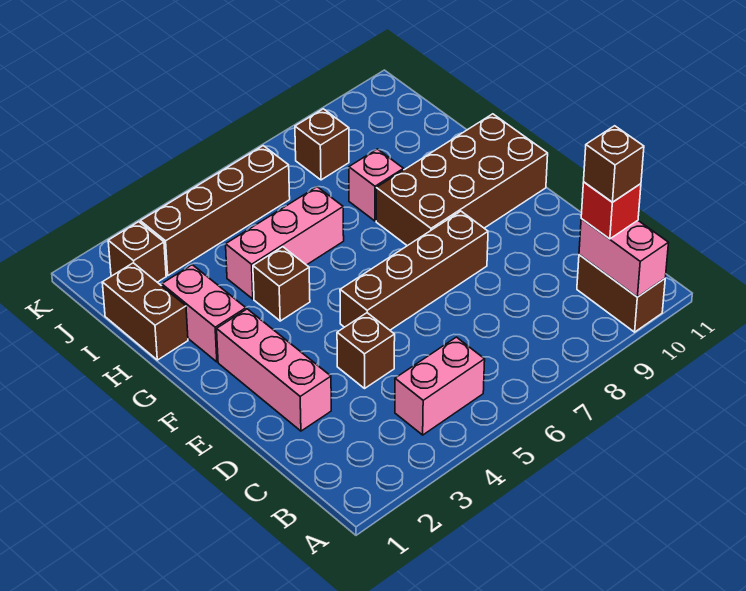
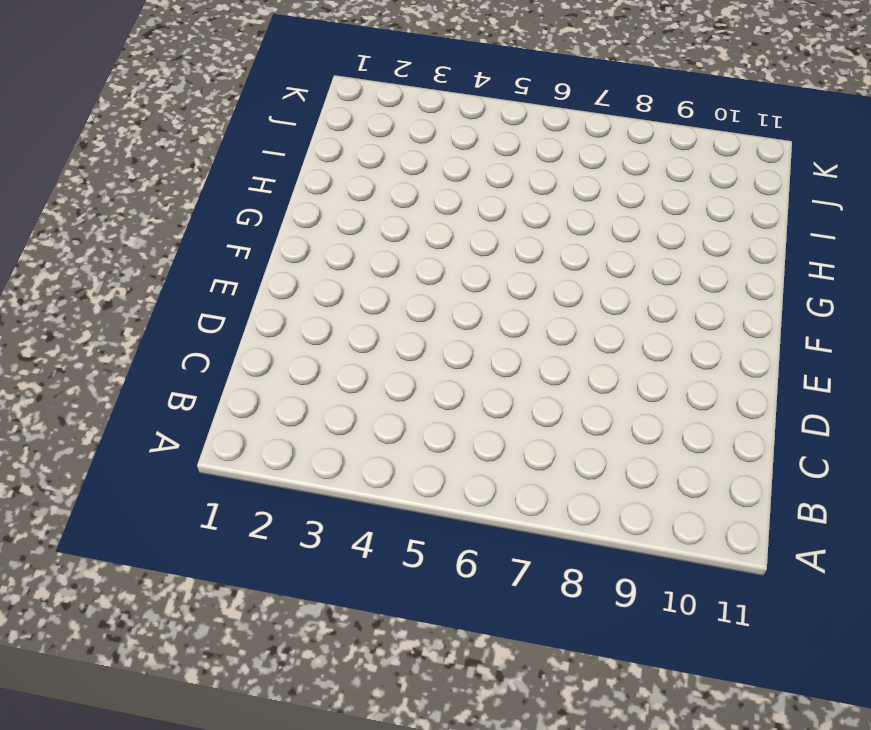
none -> brown brick A10:B10 level 1
none -> pink brick B4:B5 level 1
none -> pink brick D2:F2 level 1

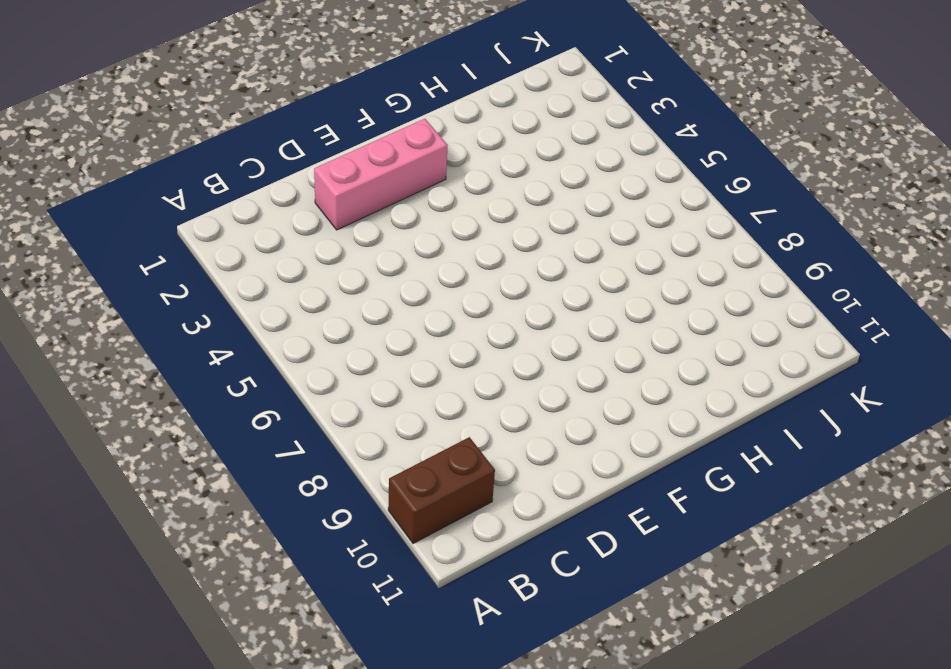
none -> pink brick B4:B5 level 1
none -> brown brick D4 level 1
none -> brown brick E5:E8 level 1

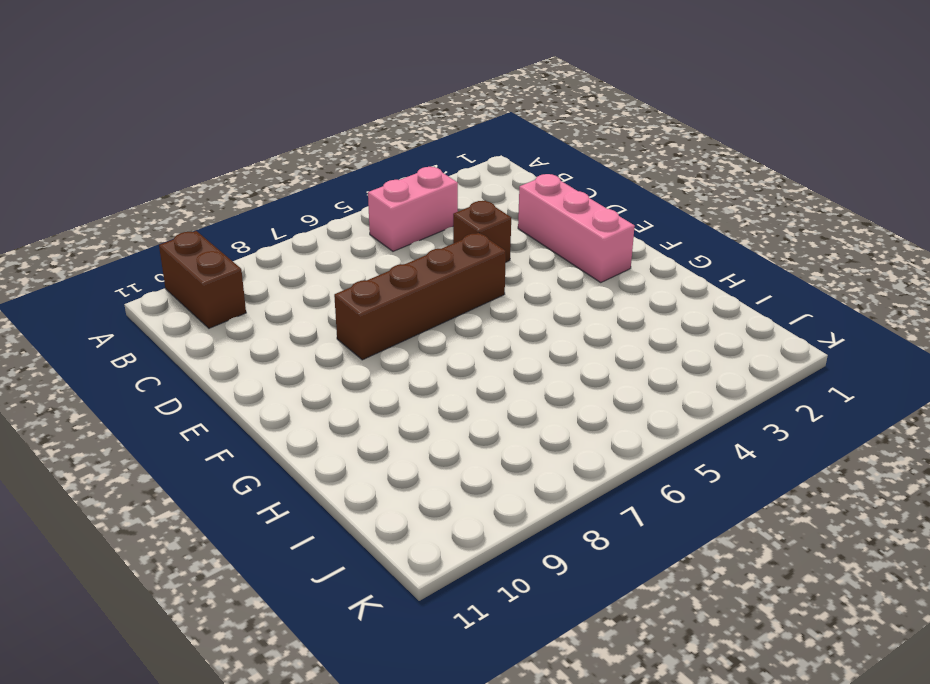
none -> brown brick F8:G11 level 1
none -> pink brick G2:H2 level 1
none -> brown brick G4 level 1

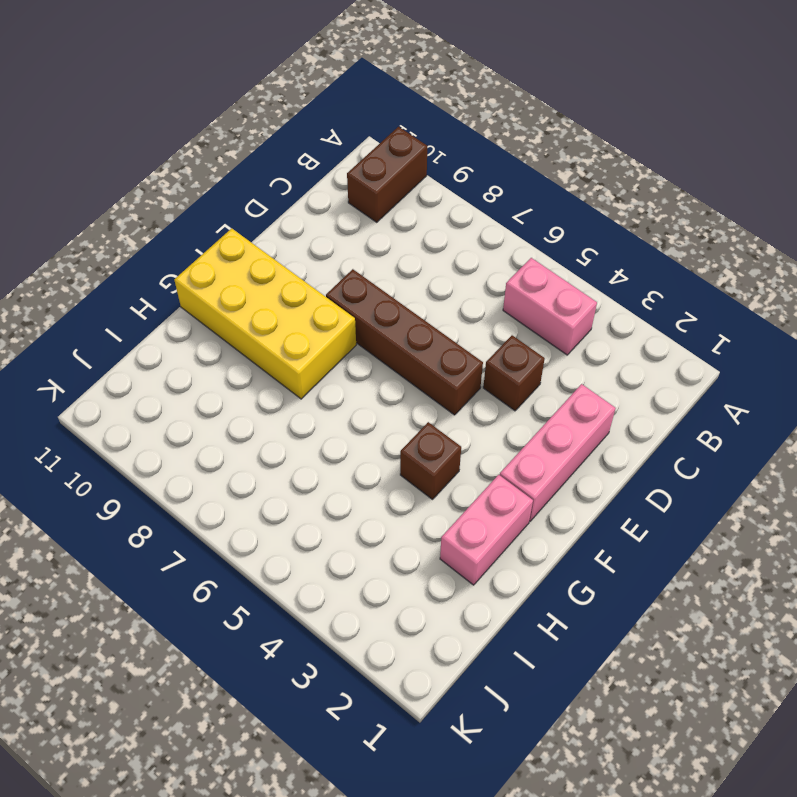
yellow brick F8:G11 level 1 -> brown brick F8:G11 level 1
none -> brown brick H1:I1 level 1
none -> pink brick H4:H6 level 1
none -> pink brick H8 level 1

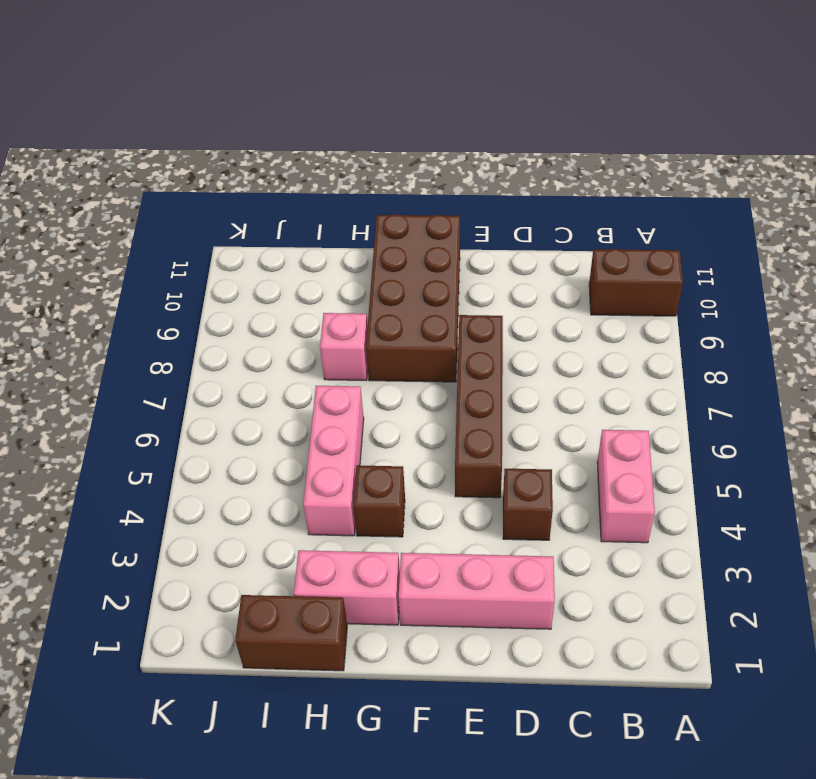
none -> brown brick J2 level 1
none -> brown brick J3:J6 level 1
none -> brown brick J8 level 1

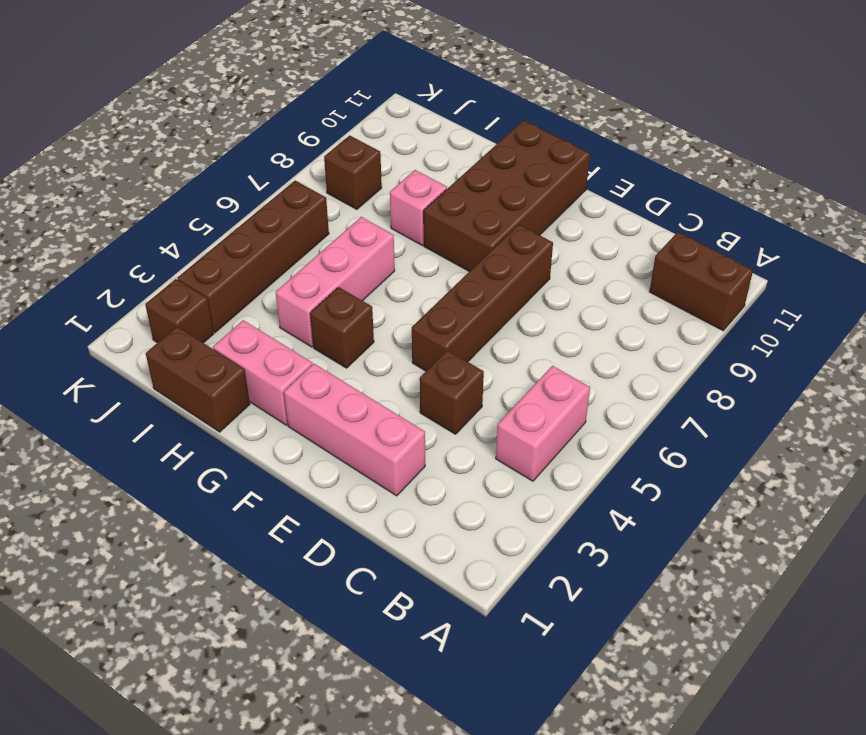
none -> pink brick A10:B10 level 2
none -> red brick B10 level 3
none -> brown brick B10 level 4

